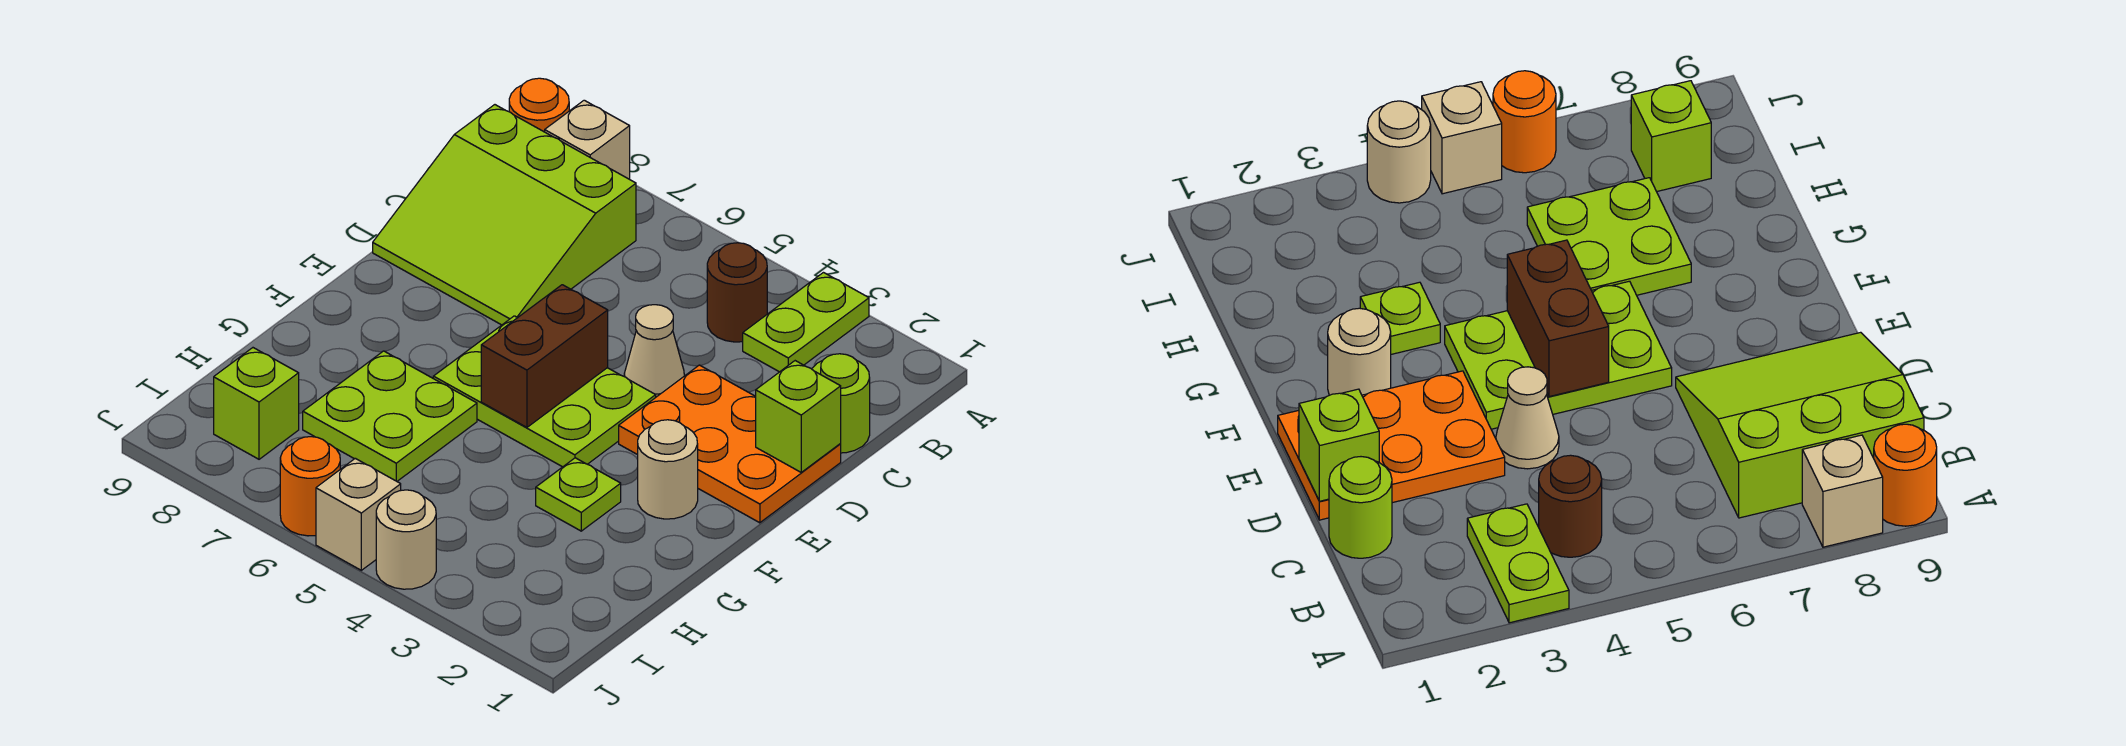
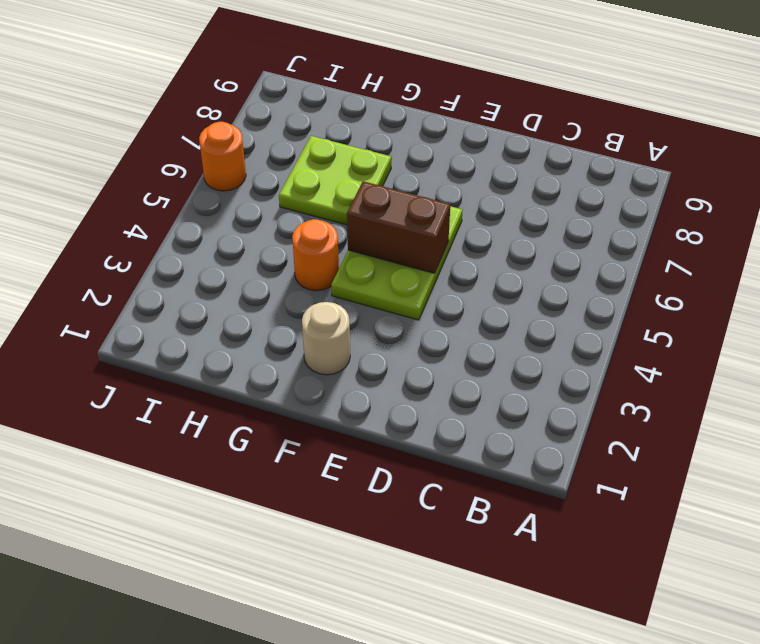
orange round brick G4 level 1 -> orange round brick A9 level 1
none -> lime plate A3:B3 level 1
none -> tan brick A8 level 1
none -> brown round brick B4 level 1

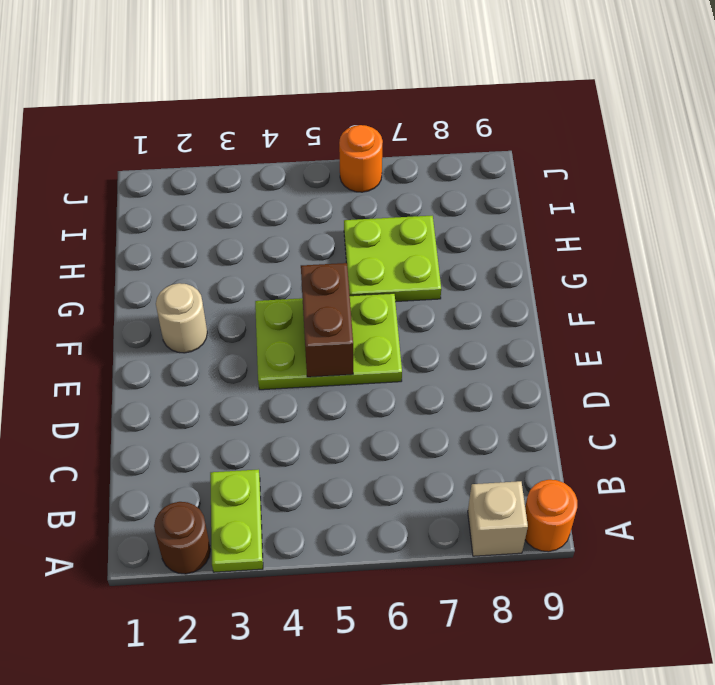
brown round brick A2 level 1 -> brown round brick B4 level 1
none -> lime slope B7:D9 level 1 top B
none -> lime round brick C1 level 1
none -> orange plate D1:E3 level 1

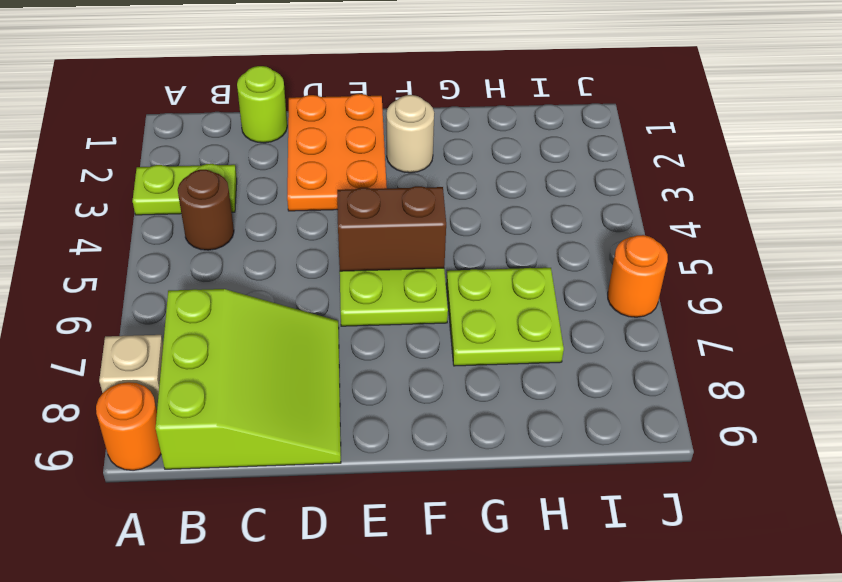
none -> tan cone D4 level 1
none -> lime plate G3 level 1
none -> lime brick I8 level 1

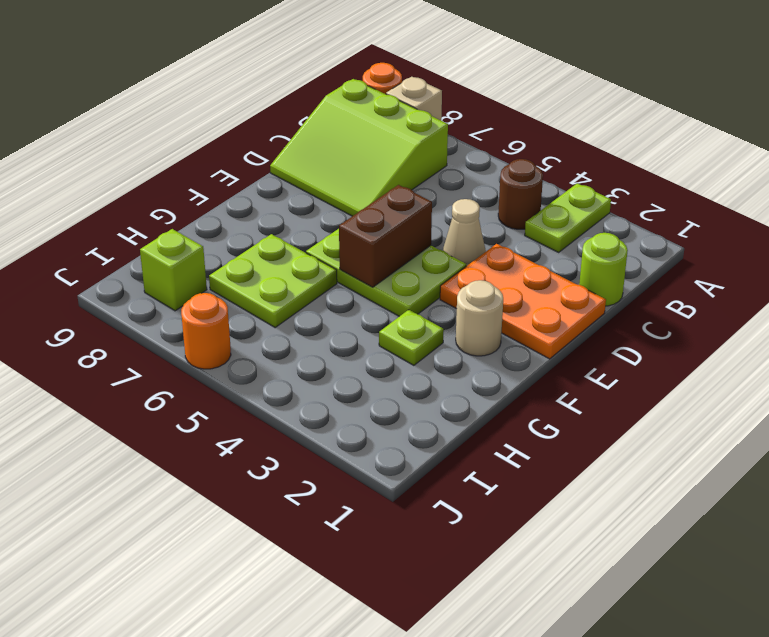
none -> tan round brick J4 level 1
none -> tan brick J5 level 1
none -> lime brick D1 level 2

